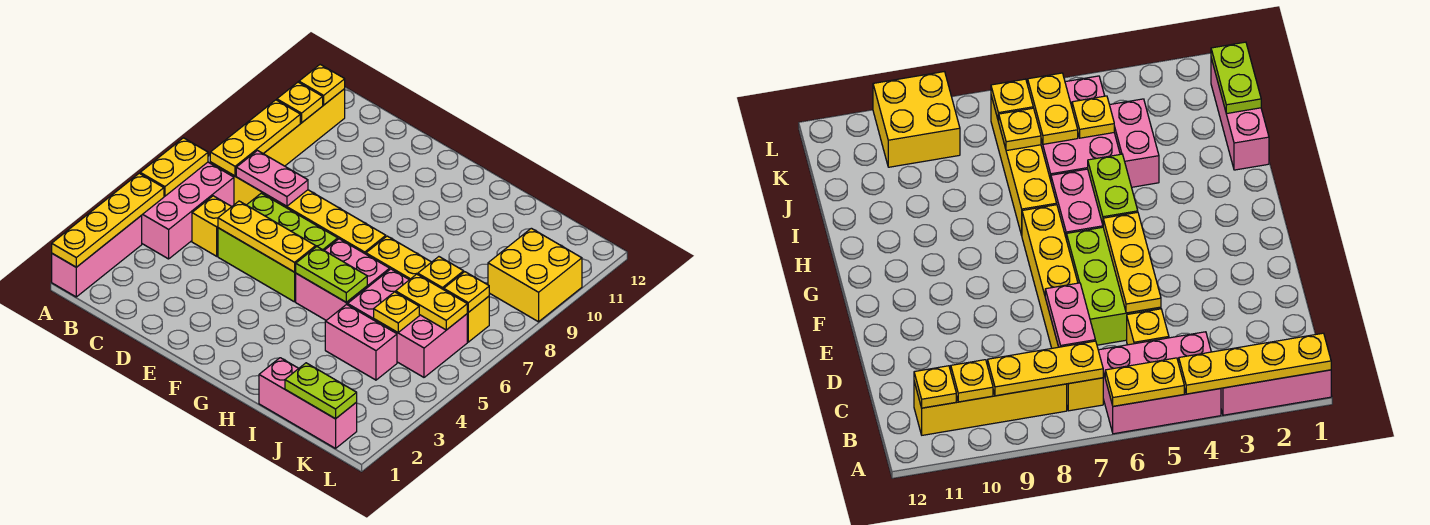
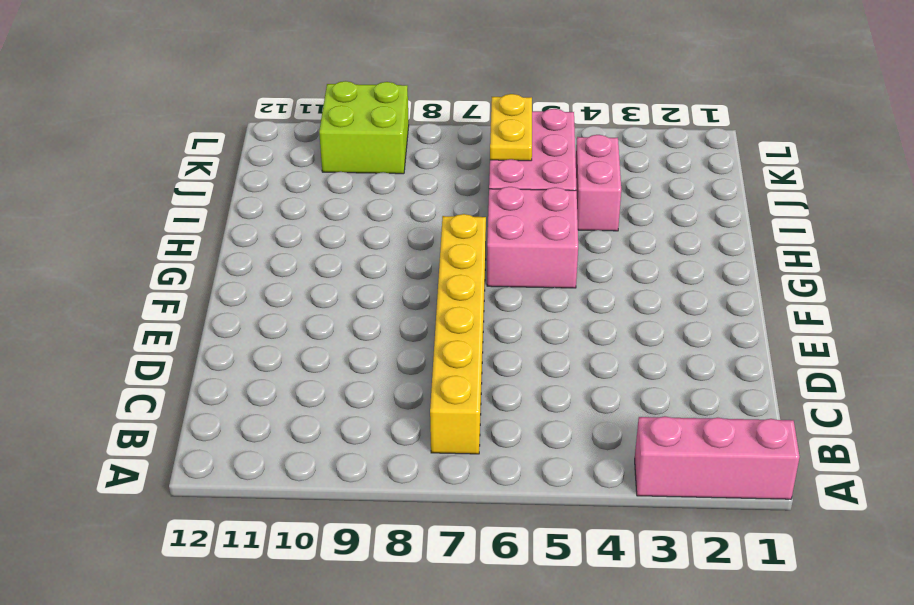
lime brick K9:L10 level 1 -> yellow brick K9:L10 level 1
none -> pink brick A4:B6 level 1
none -> yellow brick B8:B11 level 1
none -> yellow brick C5 level 1

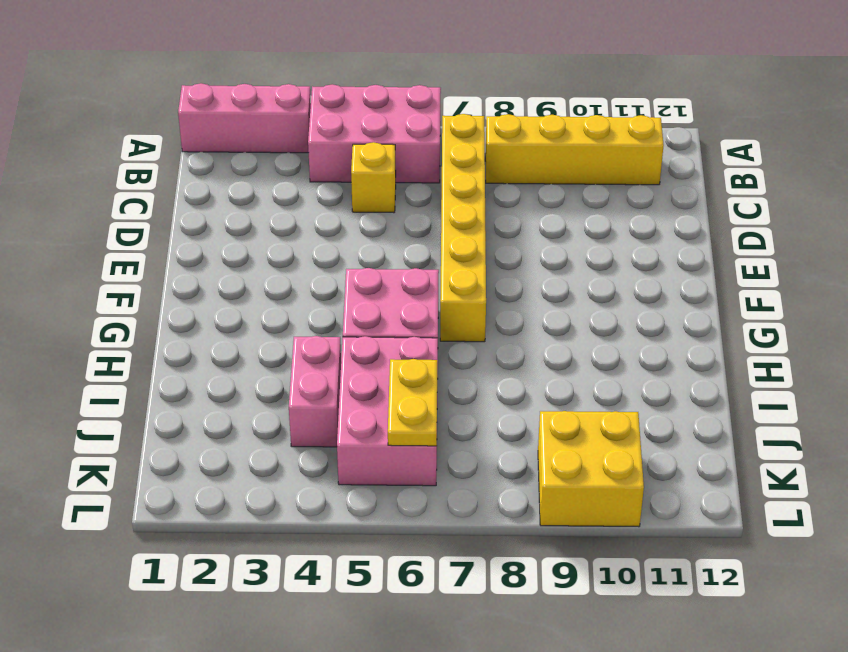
none -> lime brick D5:F6 level 1
none -> yellow brick H7:K7 level 1
none -> pink brick I1:K1 level 1

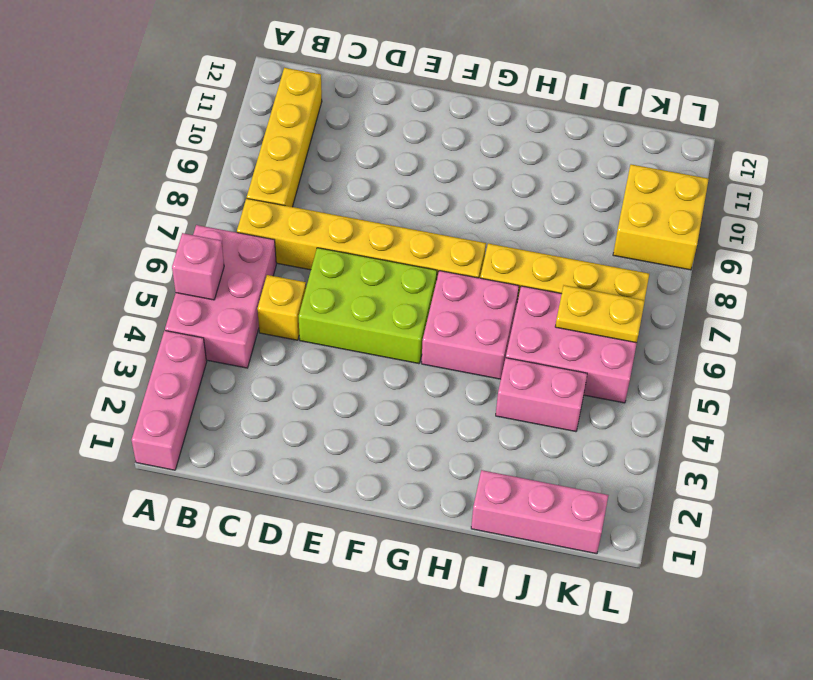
pink brick A5 level 2 -> yellow plate A5:A6 level 2
none -> yellow plate A1:A4 level 2
none -> yellow plate B7:B9 level 2
none -> yellow plate B10 level 2

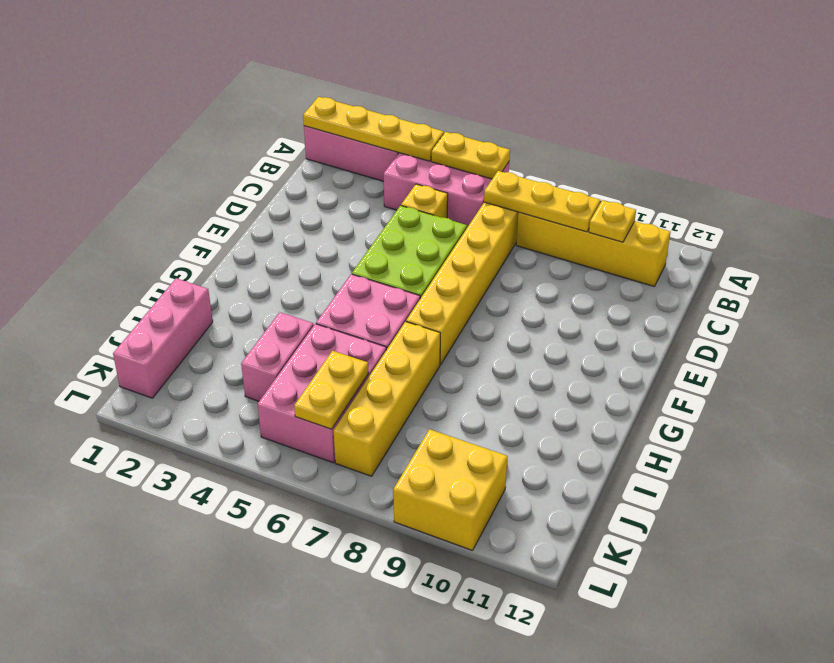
none -> yellow plate B11 level 2
none -> pink plate C7:D7 level 2
none -> yellow plate D5:F5 level 2

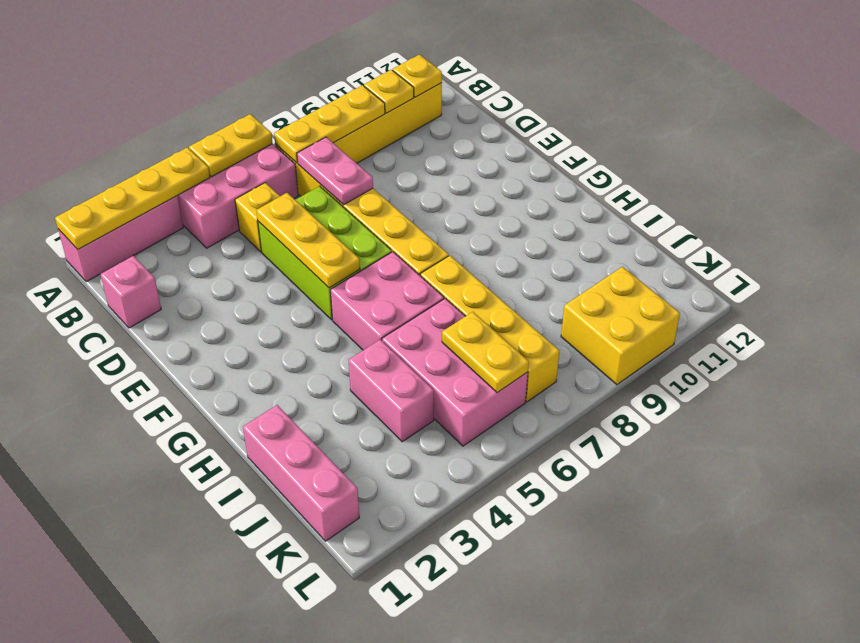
pink brick C1 level 1 -> none
none -> lime plate G5:H5 level 2
none -> lime plate J1:K1 level 2
none -> yellow plate J5 level 2

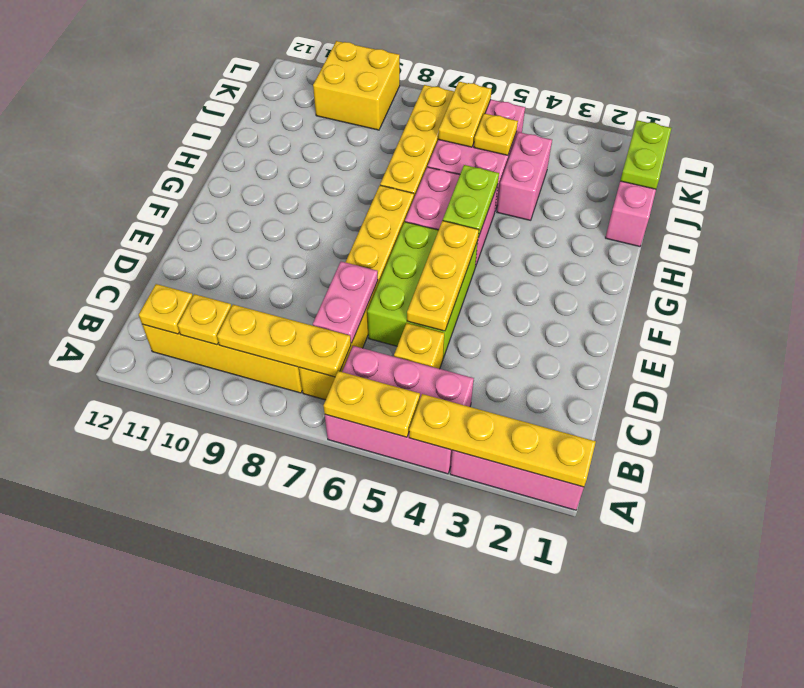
none -> yellow plate J7 level 2
none -> yellow plate K7 level 2

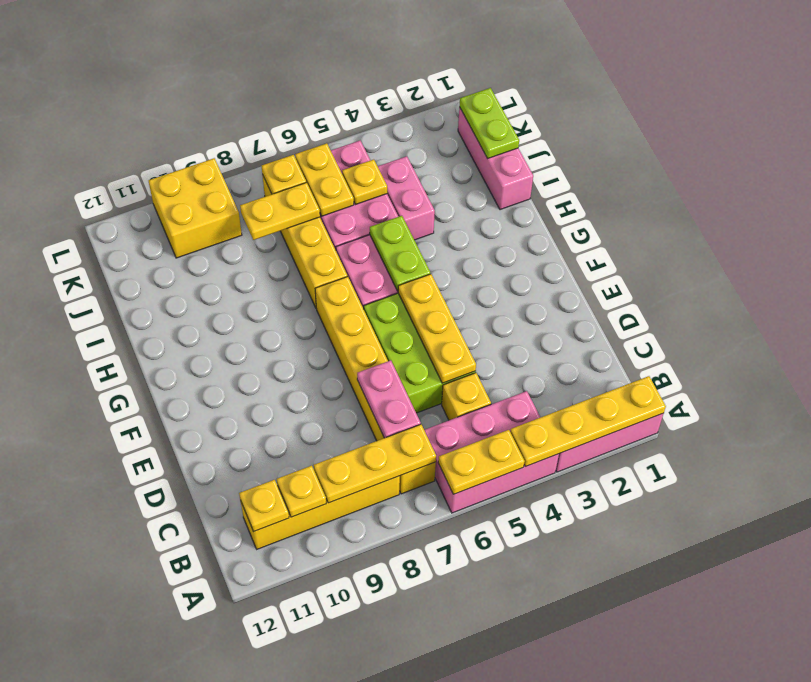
yellow plate J7:J8 level 2 -> yellow plate J7 level 2

